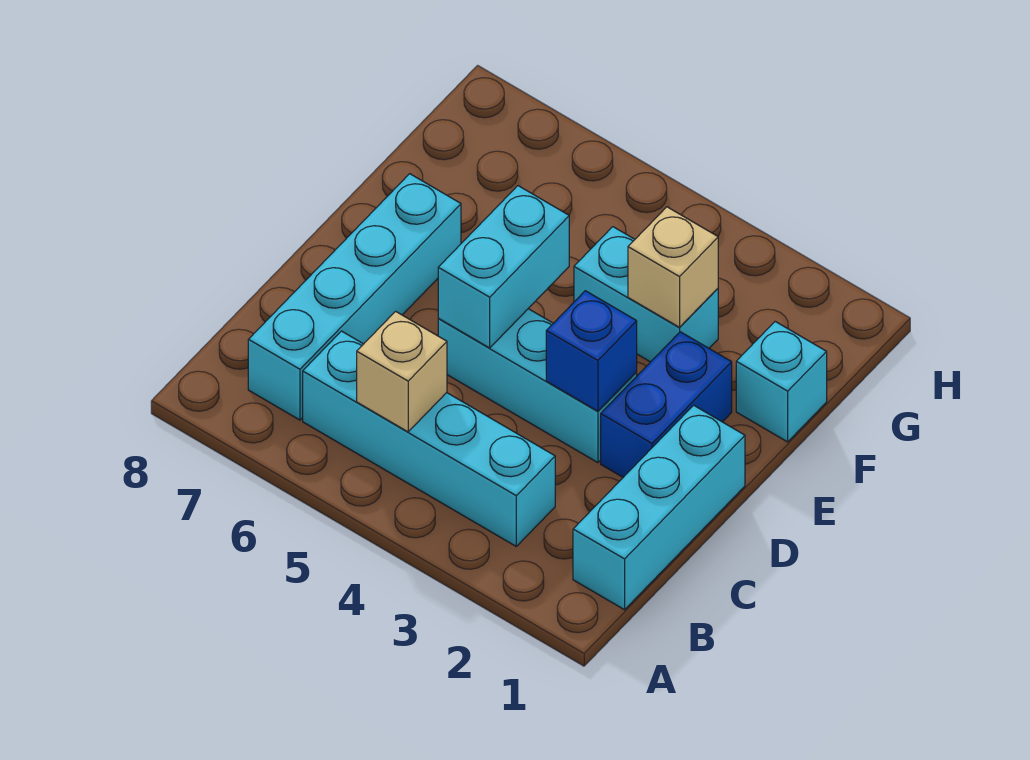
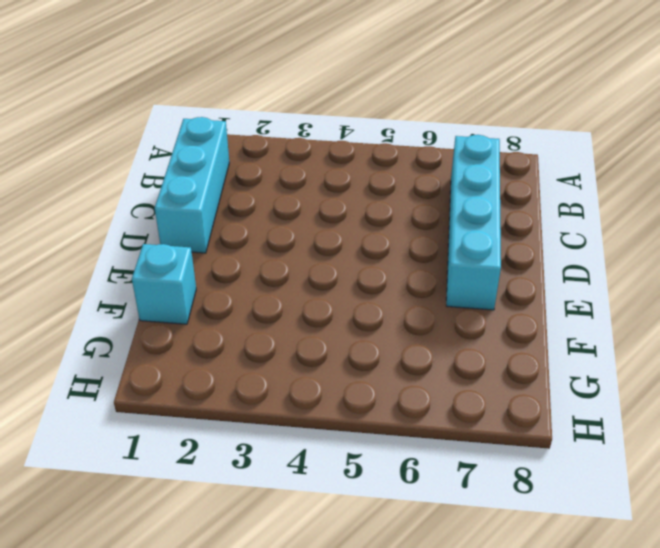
none -> cyan brick B3:B6 level 1
none -> blue brick D2:E2 level 1

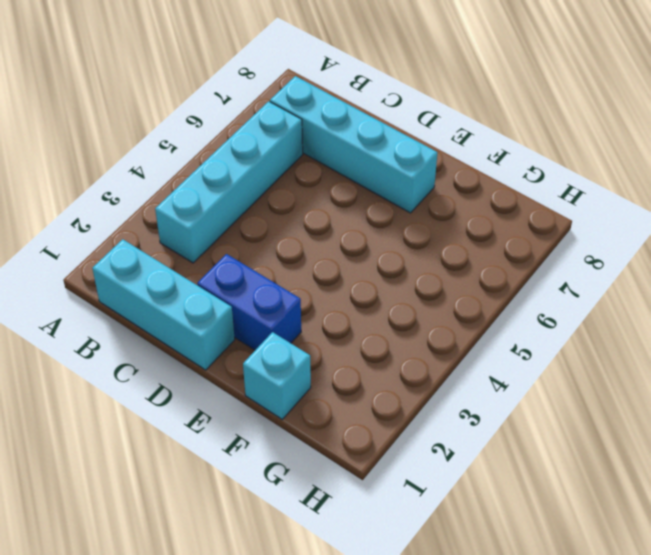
none -> cyan brick D3:D5 level 1
none -> cyan brick F3:F4 level 1

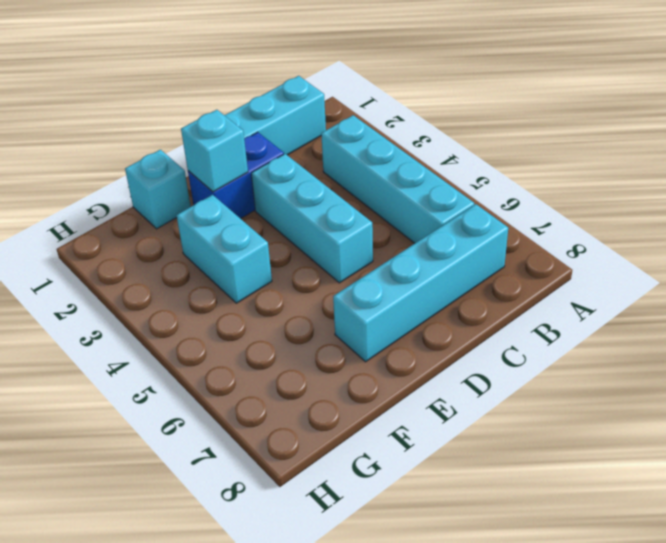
cyan brick E2 level 2 -> none
none -> tan brick B5 level 2
none -> blue brick D3 level 2

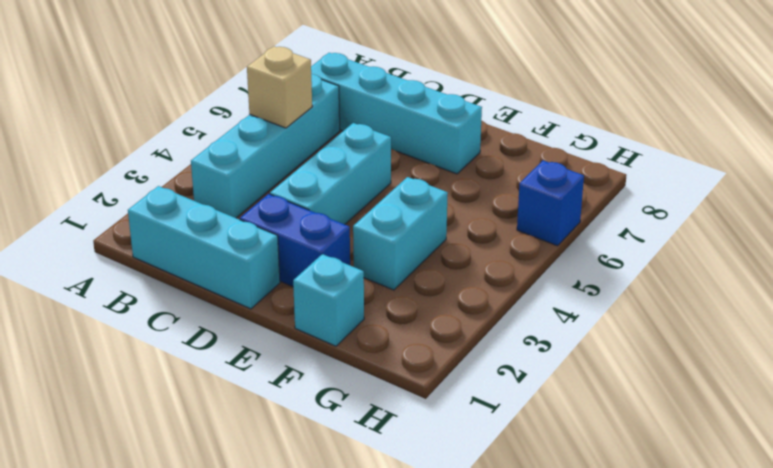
blue brick H6 level 1 -> blue brick D3 level 2
none -> cyan brick D5:E5 level 2
none -> tan brick F3 level 2

